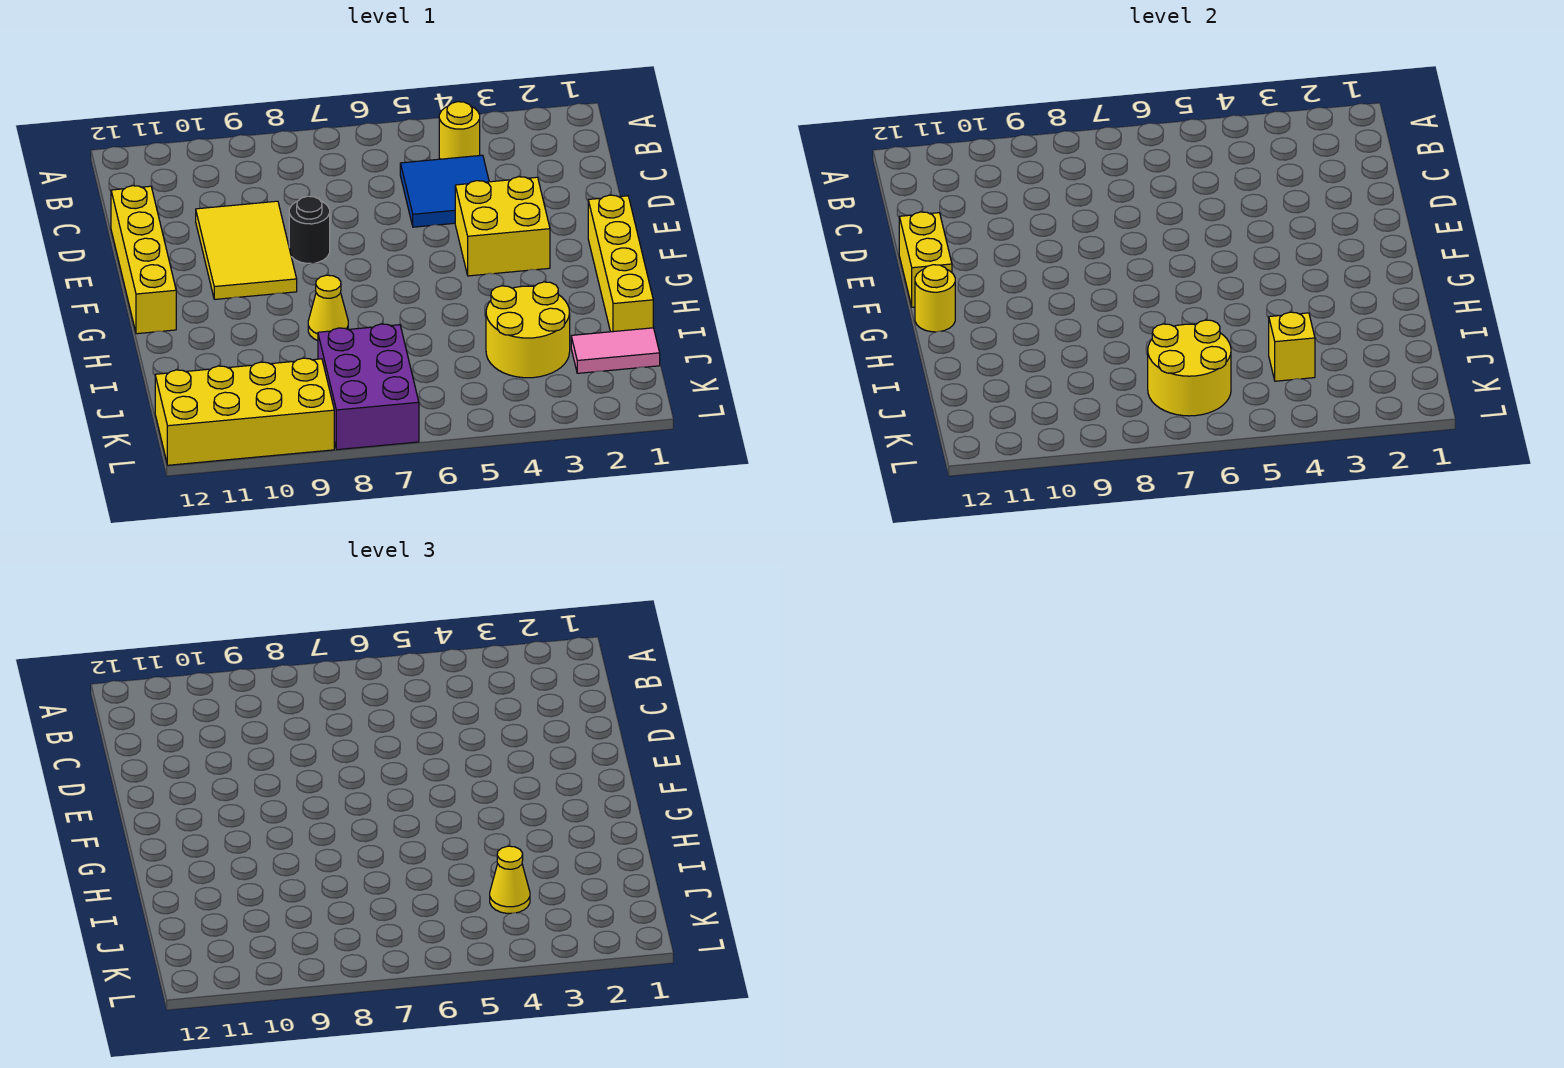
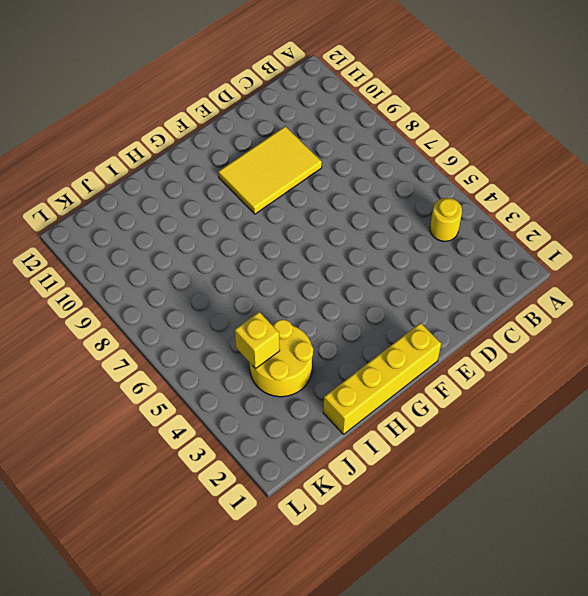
none -> blue tile C4:D5 level 1
none -> yellow brick D12:G12 level 1
none -> yellow brick E3:F4 level 1

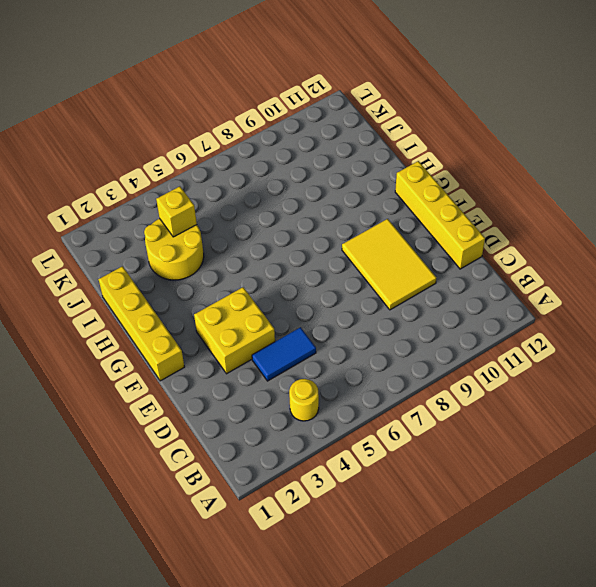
blue tile D4:D5 level 1 -> blue tile C4:D5 level 1
none -> black round brick E8 level 1
none -> yellow cone H8 level 1
none -> pink tile J1:J2 level 1

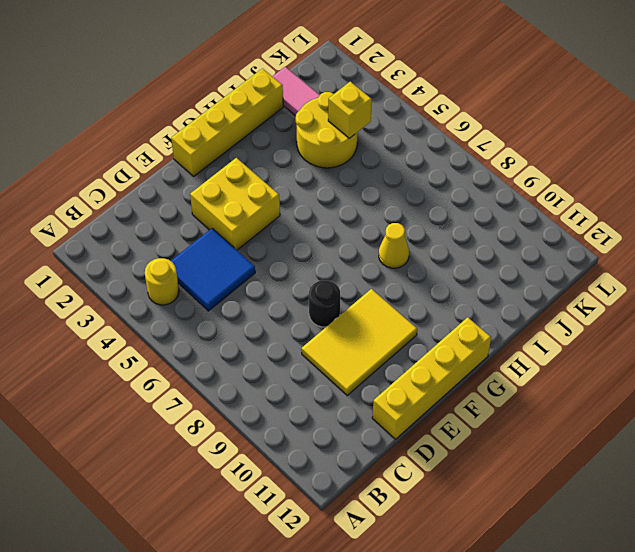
none -> purple brick J7:L8 level 1
none -> yellow brick K9:L12 level 1
none -> yellow brick E12:F12 level 2

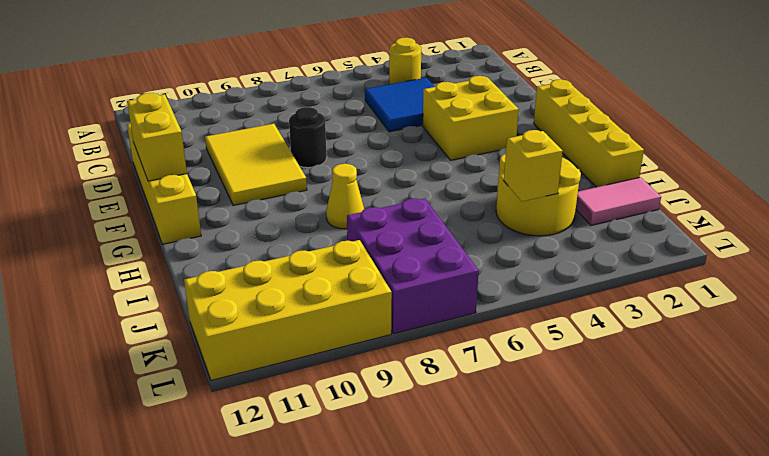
none -> yellow round brick G12 level 2
none -> yellow round brick J6:K7 level 2
none -> yellow cone J4 level 3

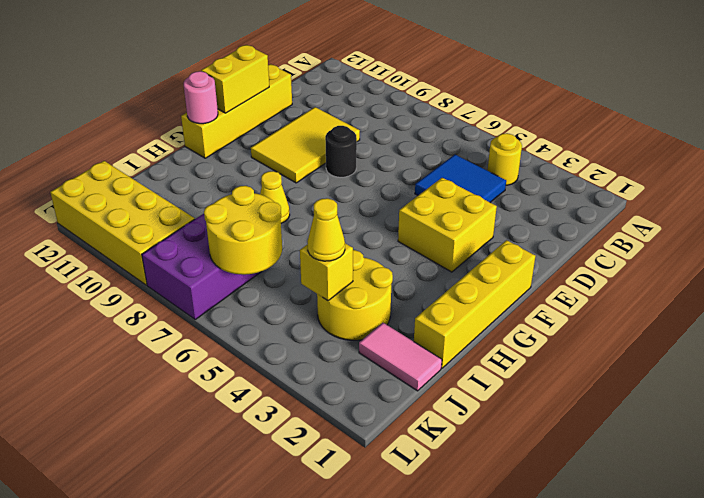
pink round brick G12 level 2 -> yellow round brick G12 level 2

